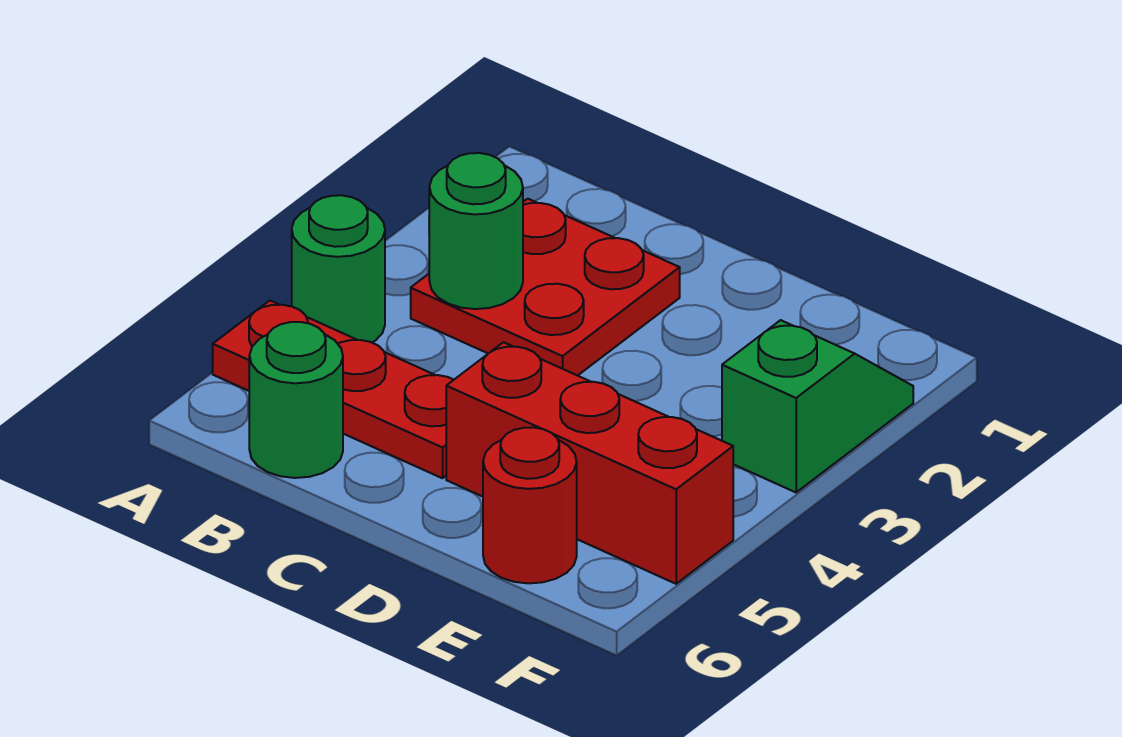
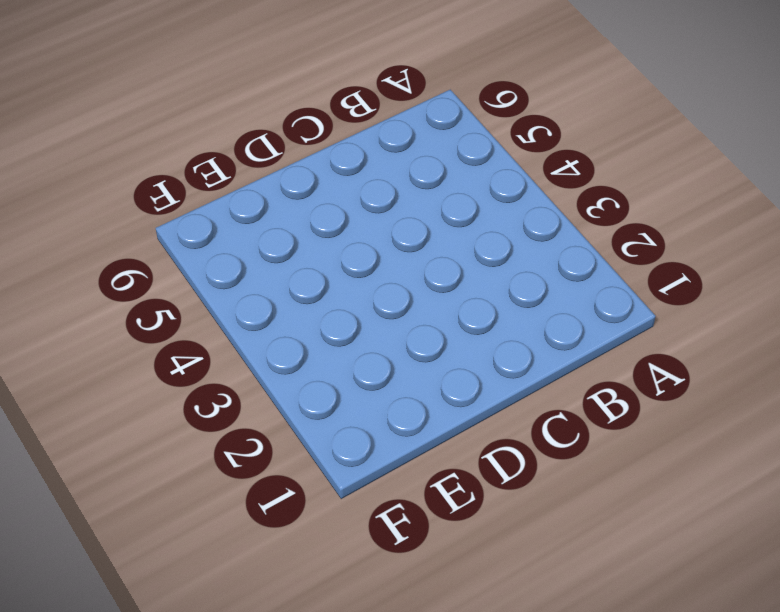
none -> green round brick A4 level 1
none -> red plate A5:C5 level 1

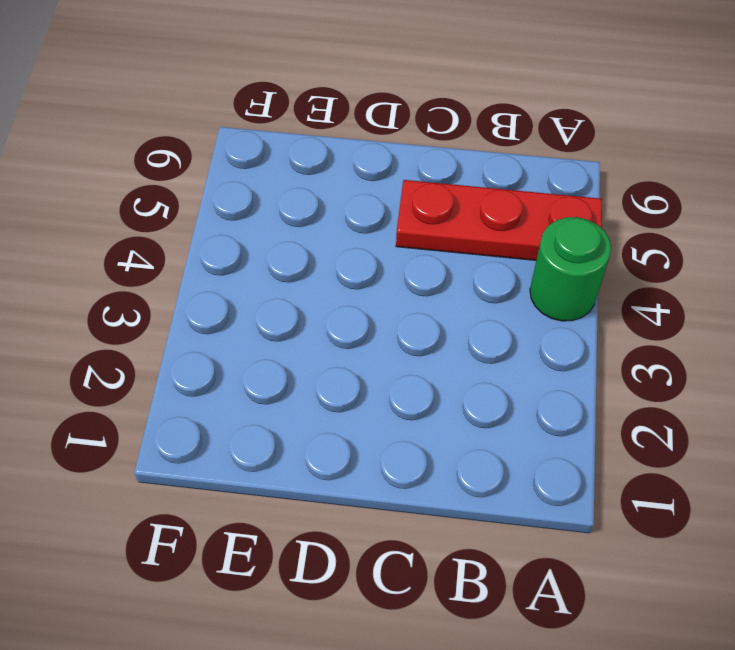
none -> red plate B2:C3 level 1
none -> green round brick B6 level 1

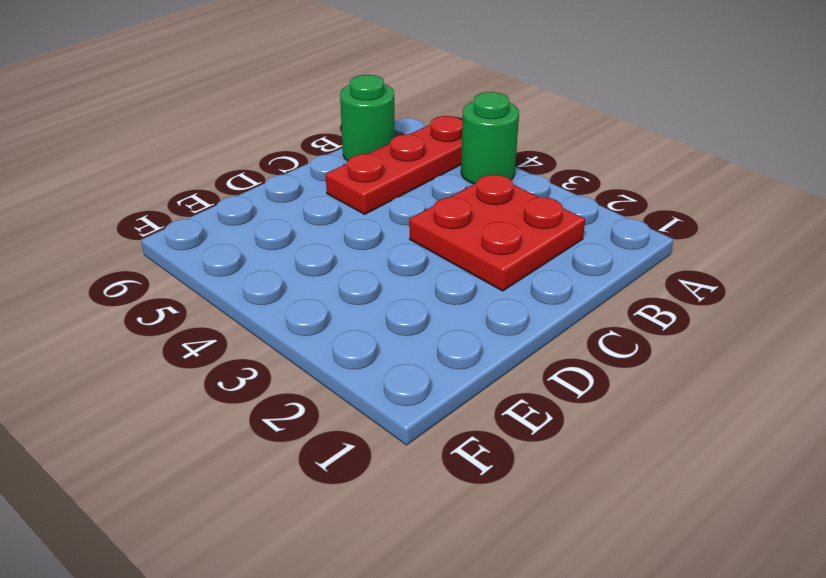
none -> red brick D5:F5 level 1
none -> red round brick E6 level 1

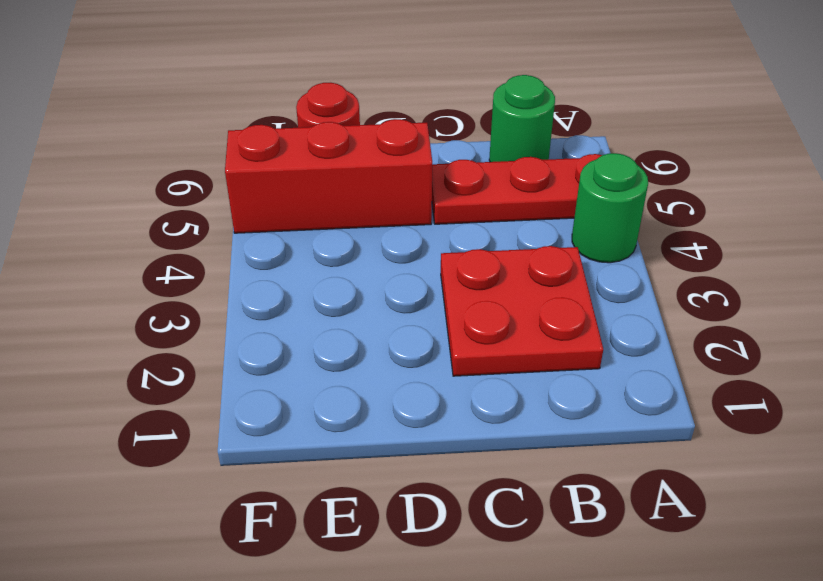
none -> green slope F2:F3 level 1 top 3
none -> green round brick B3 level 2

